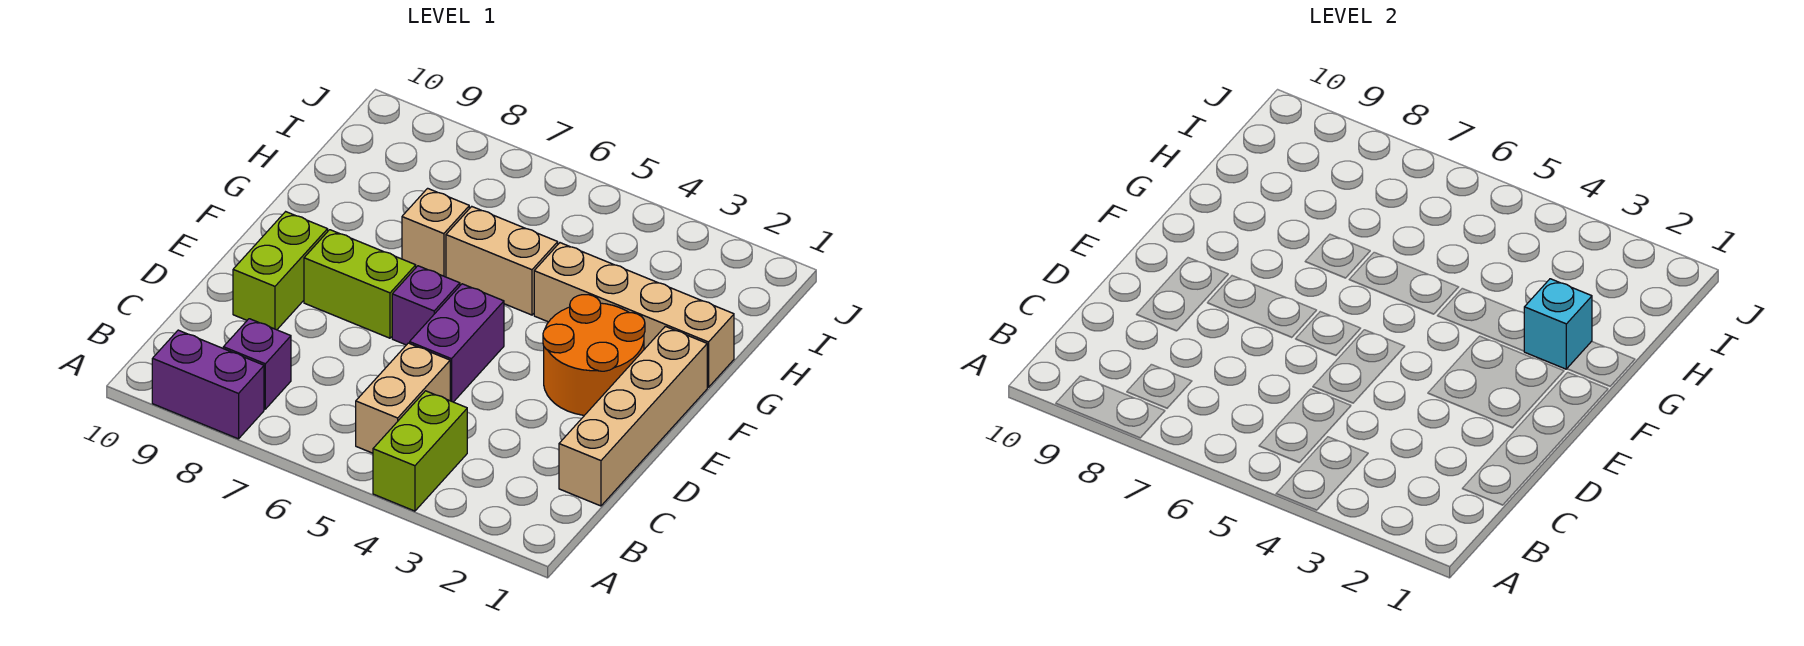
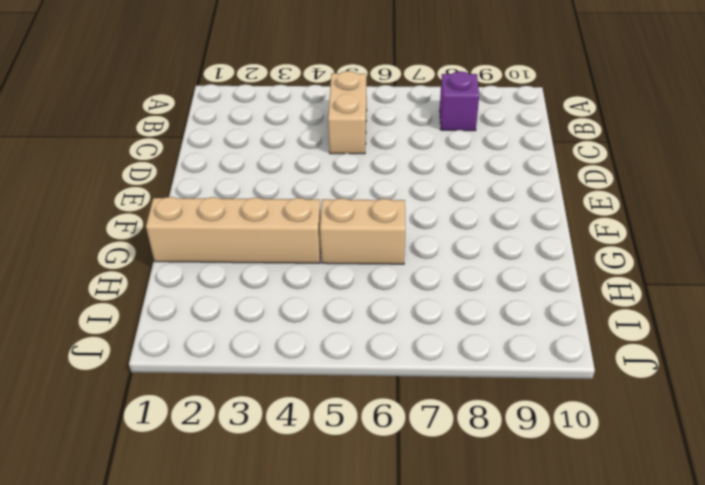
none -> lime brick A4:B4 level 1
none -> purple brick A8:A9 level 1
none -> tan brick C1:F1 level 1

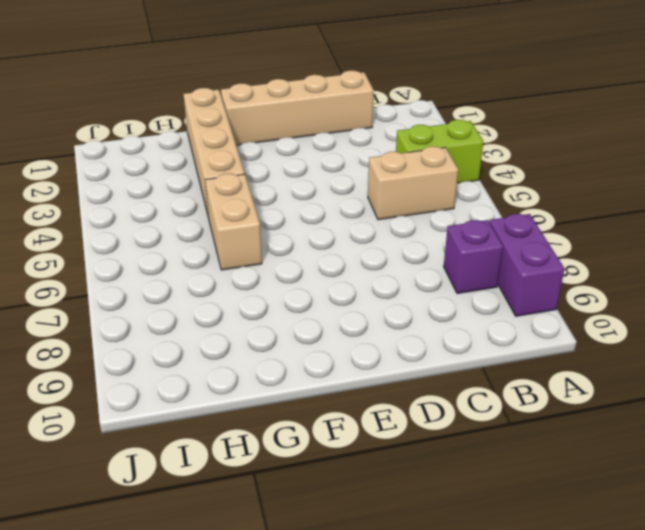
none -> purple brick D5:E5 level 1
none -> lime brick D9:E9 level 1
none -> orange round brick E2:F3 level 1

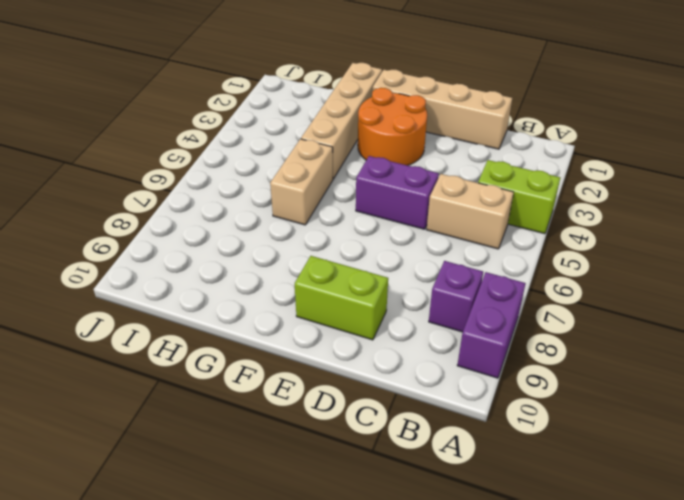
none -> purple brick E6 level 1
none -> lime brick E7:E8 level 1
none -> tan brick G7 level 1

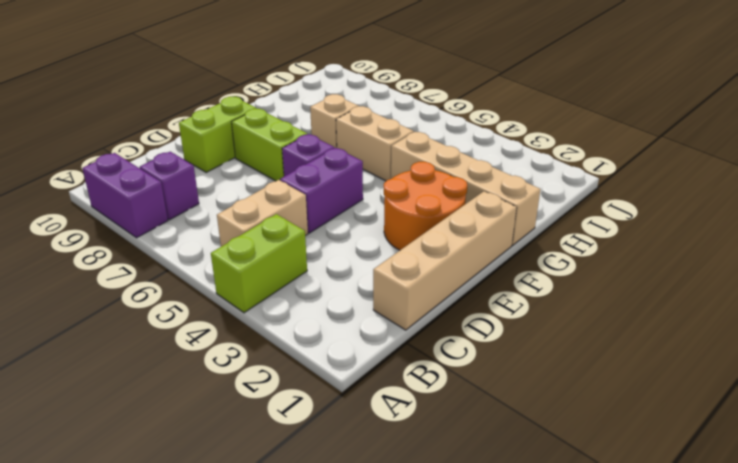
none -> cyan brick G2 level 2

